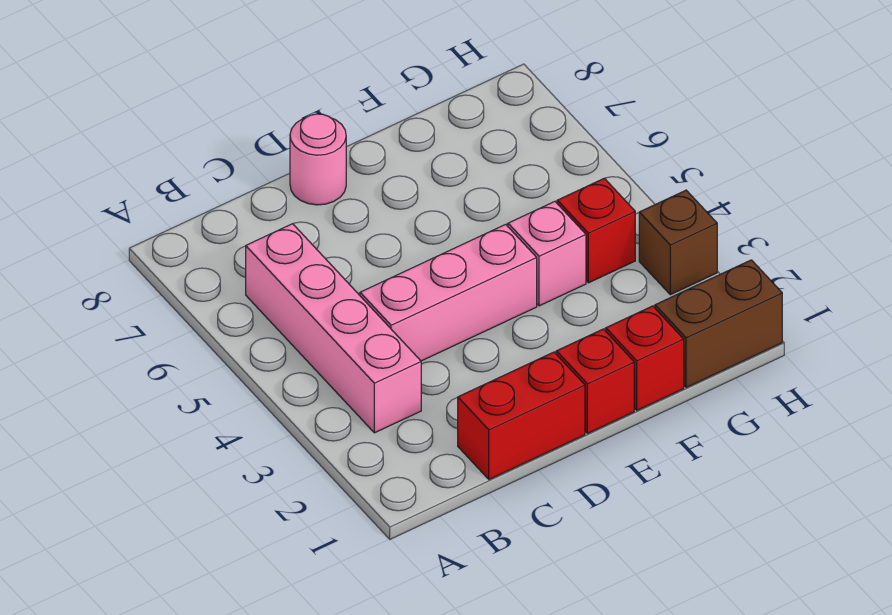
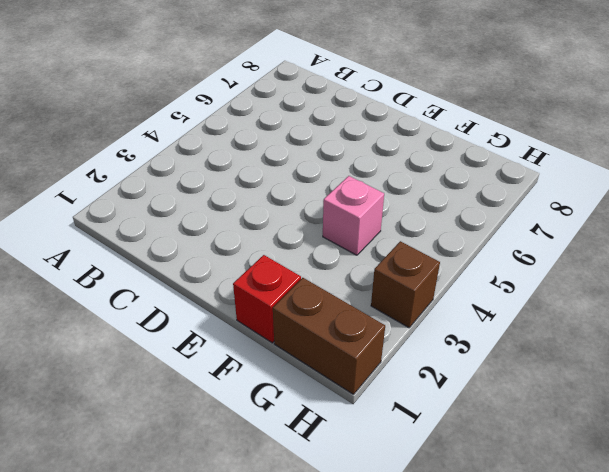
none -> pink brick B3:B6 level 1
none -> red brick C1:D1 level 1

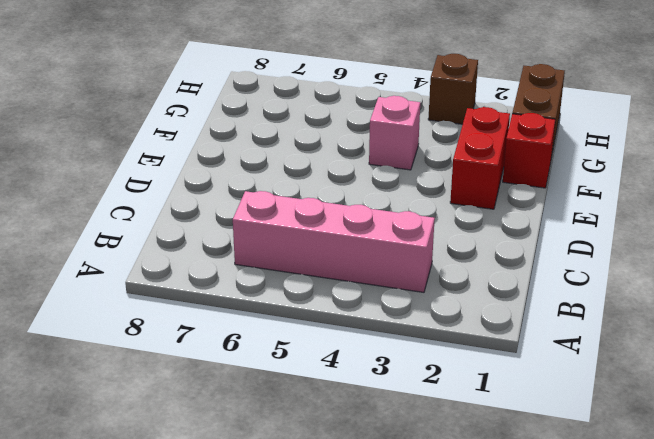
red brick E2:F2 level 1 -> red brick C1:D1 level 1
none -> pink brick C4:E4 level 1
none -> pink round brick D8 level 1

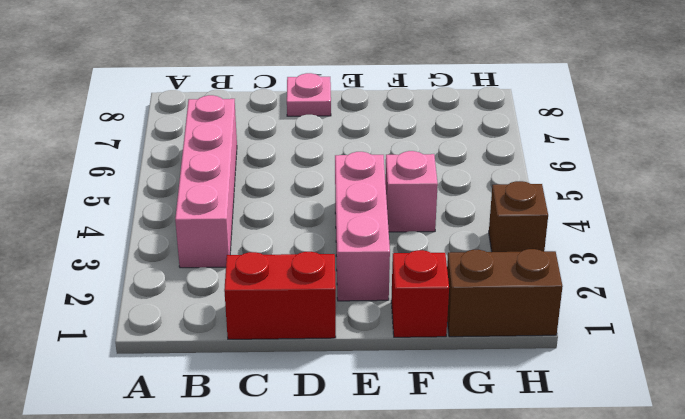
pink plate D8 level 1 -> pink round brick D8 level 1
pink brick E2:E4 level 1 -> pink brick C4:E4 level 1
none -> red brick E1 level 1
none -> red brick G4 level 1

